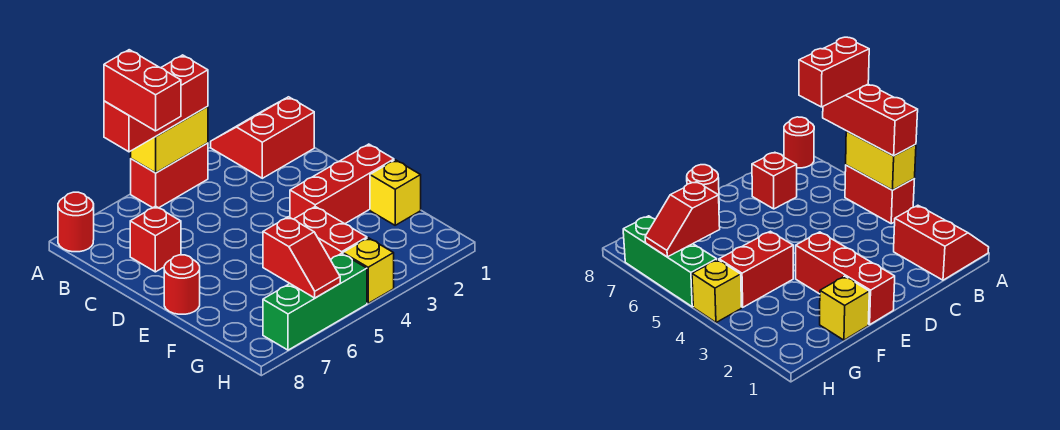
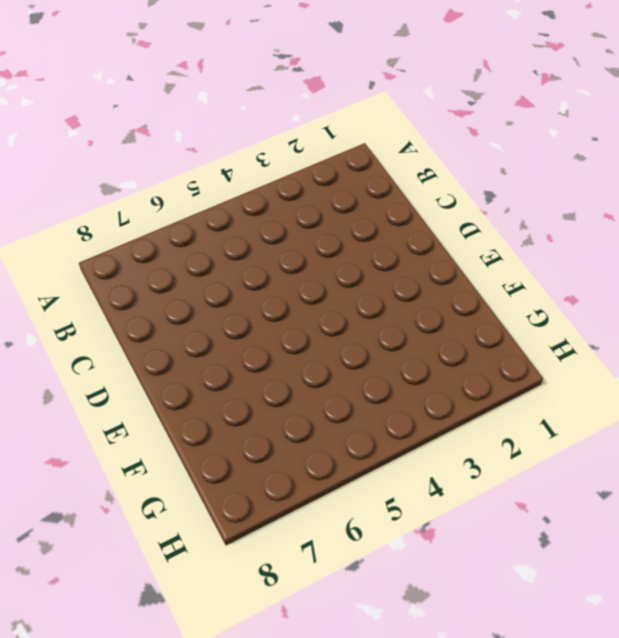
none -> red slope A1:B2 level 1 top B
none -> red brick A4:A5 level 1
none -> red round brick A8 level 1

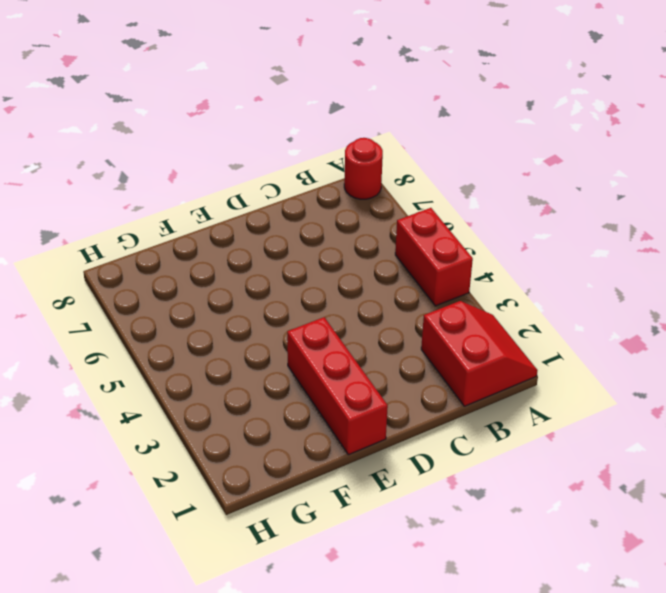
none -> red brick C7 level 1
none -> red round brick E8 level 1
none -> yellow brick F1 level 1

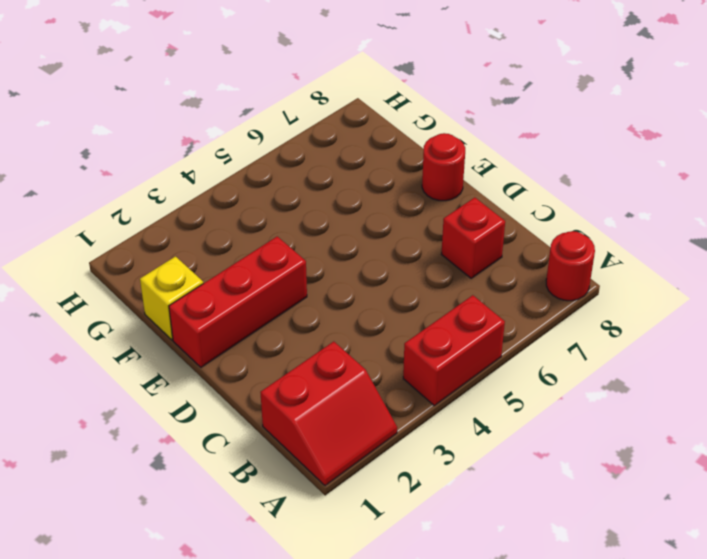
none -> red brick F4:G4 level 1
none -> yellow brick H4 level 1
none -> green brick H5:H7 level 1

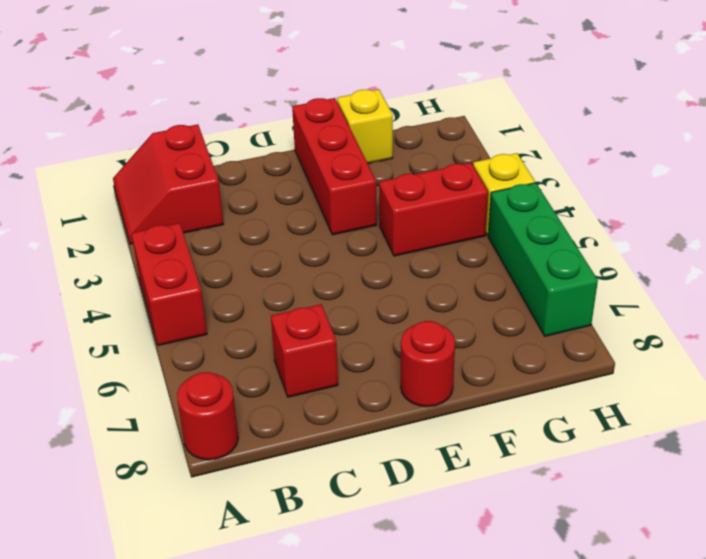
none -> yellow brick A4:A5 level 2
none -> red slope G6:H6 level 2 top G
none -> red brick A4:A6 level 3

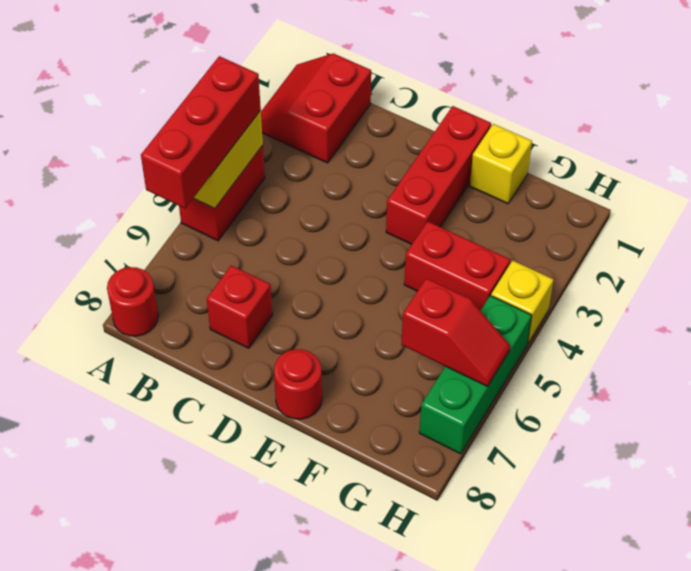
none -> red brick A6:B6 level 4

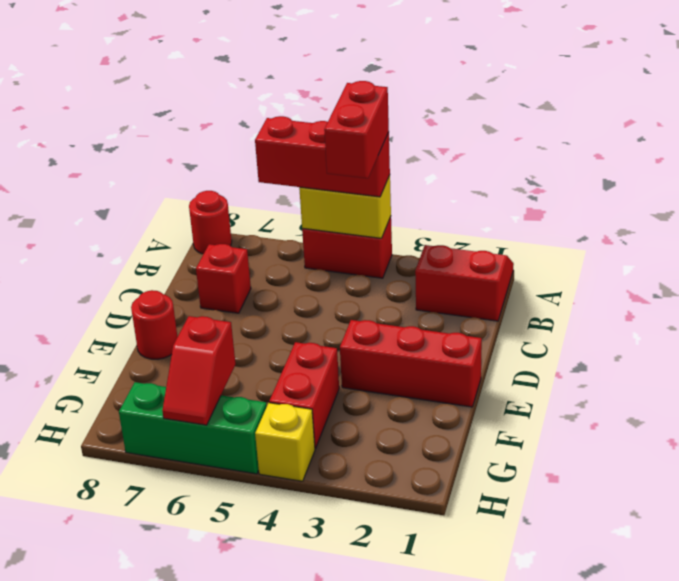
red brick A4:B4 level 4 -> red brick A6:B6 level 4
none -> yellow brick F1 level 1

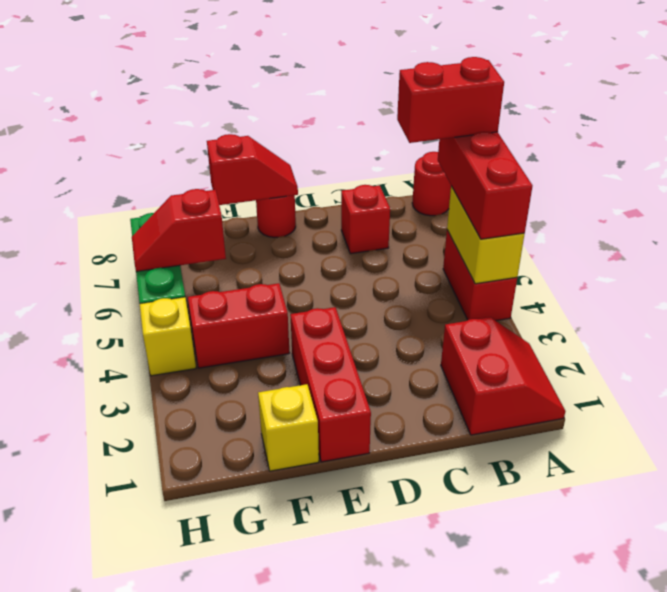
red slope E8:F8 level 2 top F -> none

